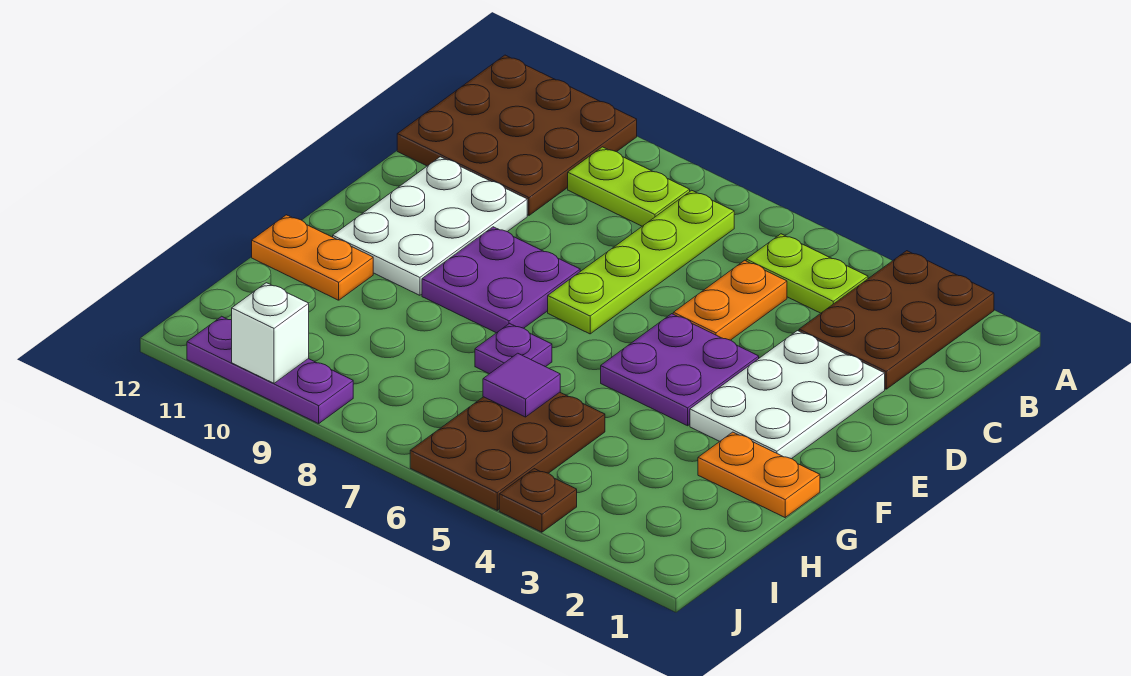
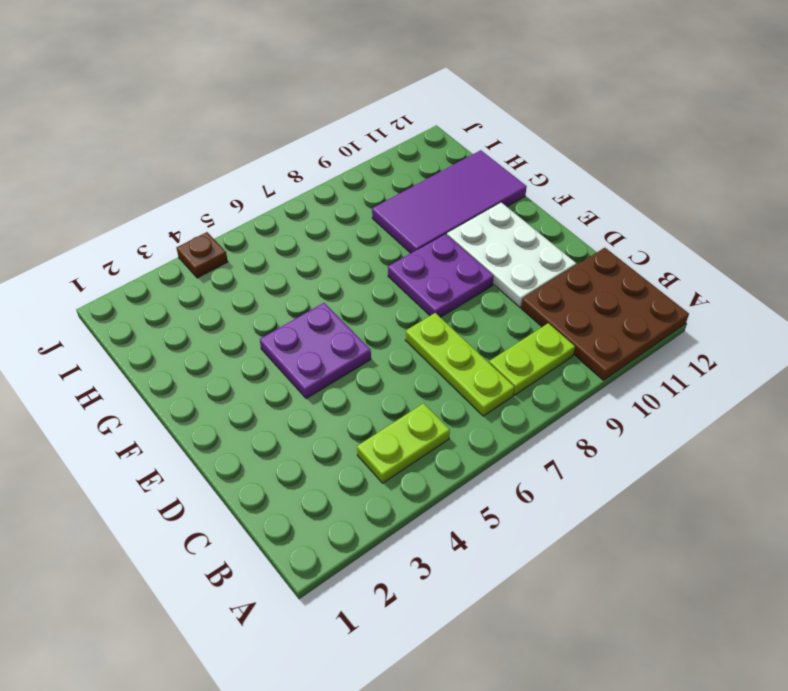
lime plate B7:D7 level 1 -> lime plate B7:E7 level 1
purple tile G9:H12 level 1 -> orange plate G11:G12 level 1
none -> brown plate A2:C3 level 1
none -> orange plate C5:D5 level 1
none -> white plate D2:F3 level 1

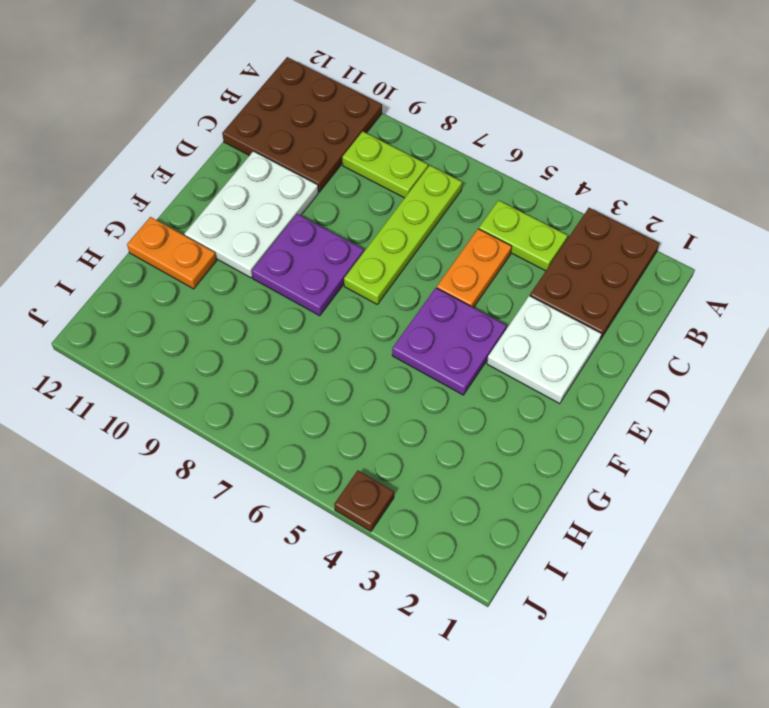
white plate D2:E3 level 1 -> white plate D2:F3 level 1
none -> orange plate G1:G2 level 1
none -> purple plate G7 level 1
none -> brown plate H5:J6 level 1

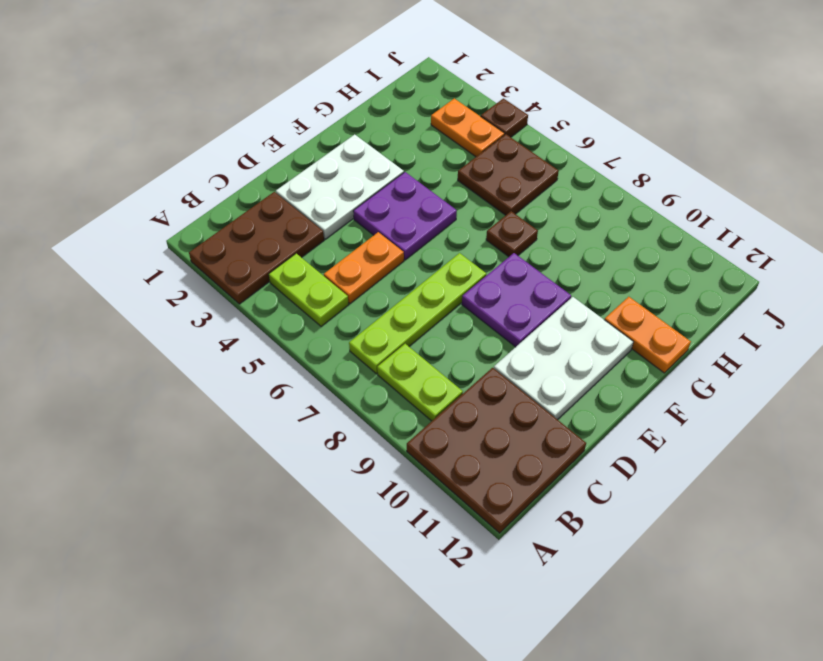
brown plate G7 level 1 -> purple plate G7 level 1
brown plate H5:I6 level 1 -> brown plate H5:J6 level 1
orange plate I3:I4 level 1 -> orange plate G1:G2 level 1
none -> purple plate J9:J11 level 1
none -> purple tile H6 level 2
none -> white brick J10 level 2

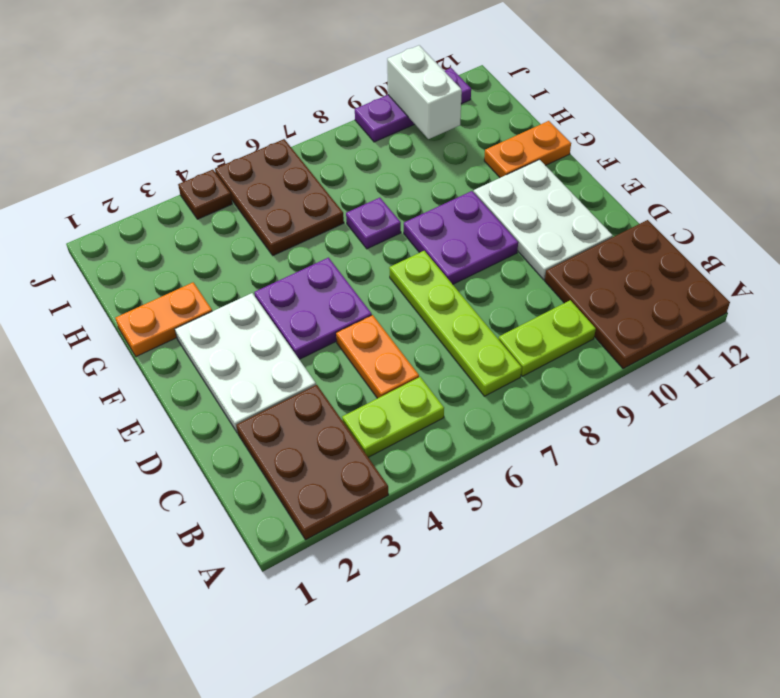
white brick I10:J10 level 2 -> white brick J10 level 2
none -> purple tile H6 level 2

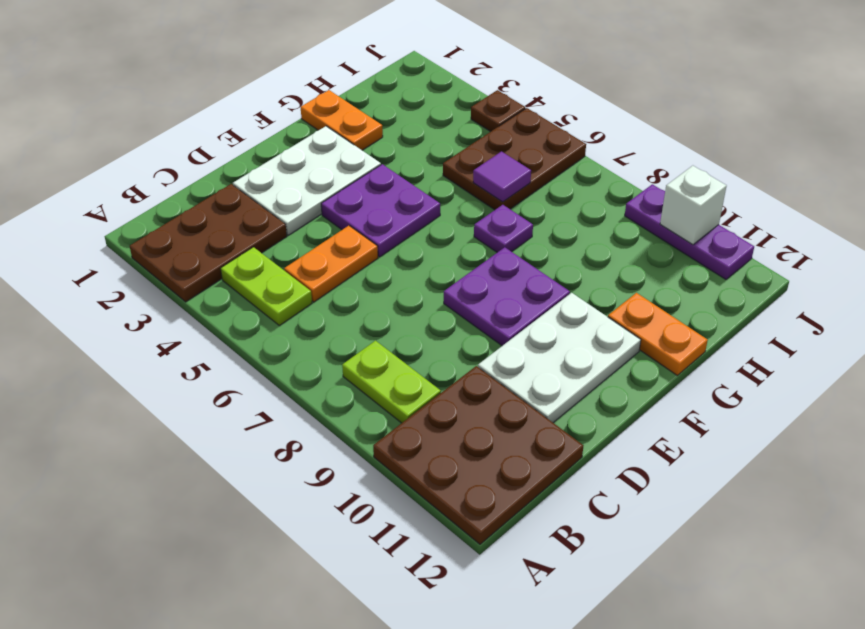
none -> lime plate B7:E7 level 1

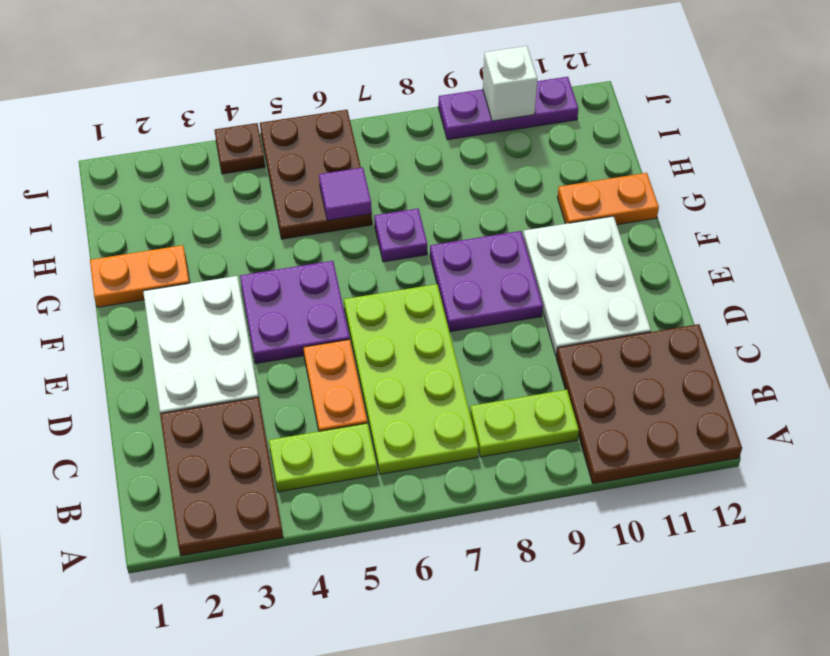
lime plate B6:E7 level 1 -> lime plate B7:E7 level 1

